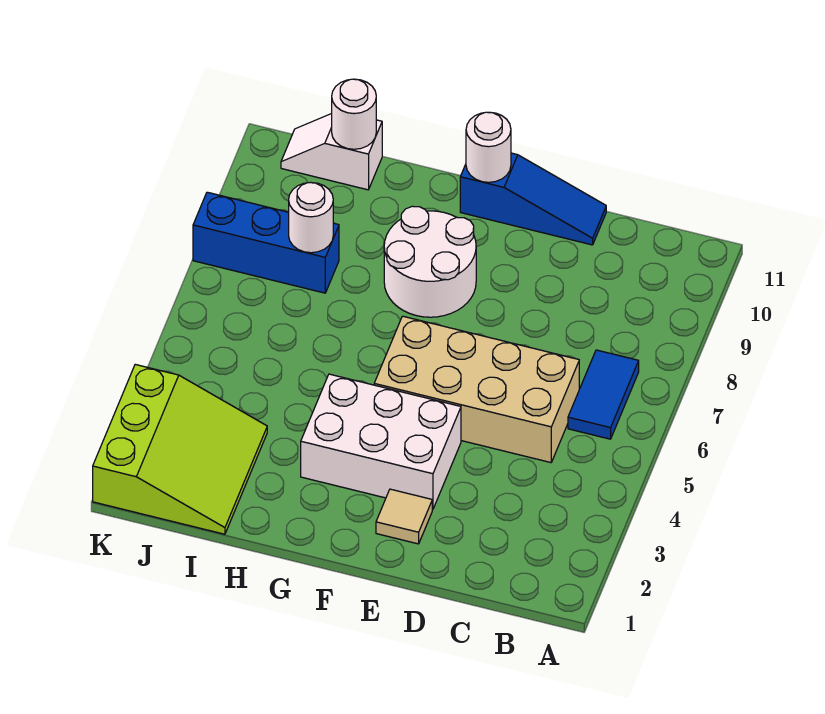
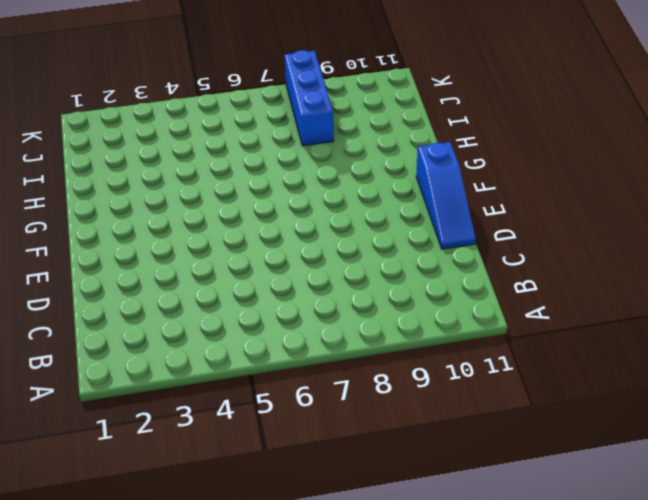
none -> blue tile B6:B7 level 1
none -> tan brick C5:F6 level 1
none -> tan tile E2 level 1

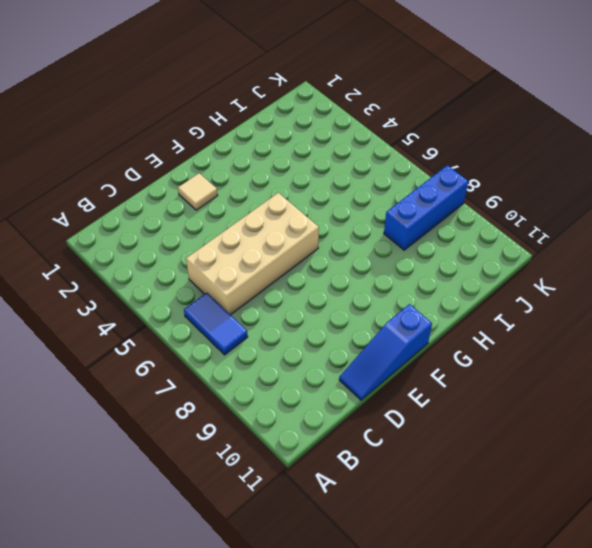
none -> white brick E3:G4 level 1
none -> white round brick F8:G9 level 1
none -> lime slope I1:K3 level 1 top K

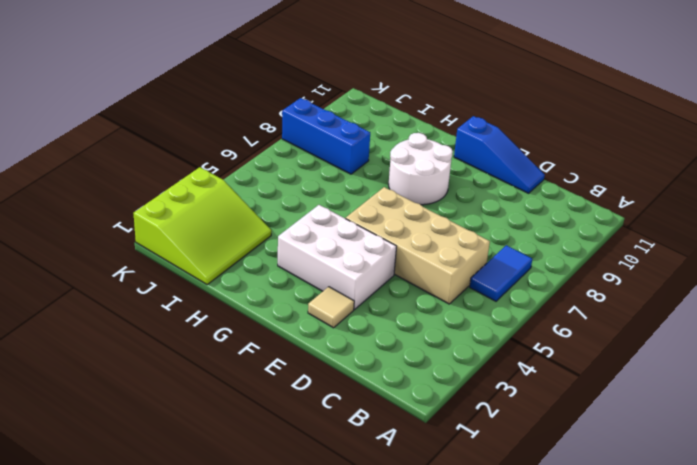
none -> white slope I11:J11 level 1 top I
none -> white round brick F11 level 2
none -> white round brick I8 level 2

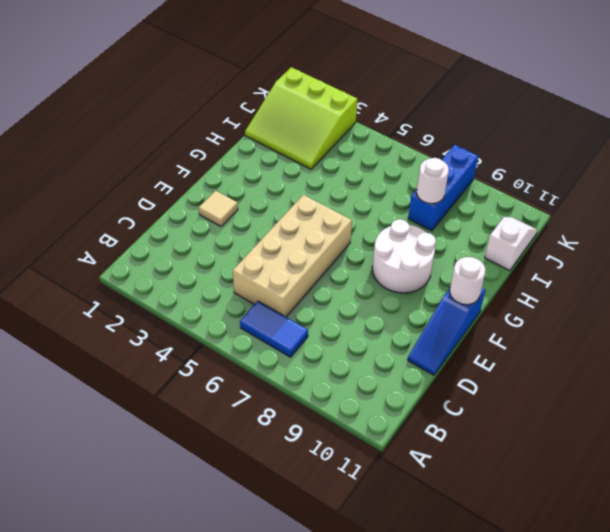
none -> white brick E3:G4 level 1
none -> white round brick I11 level 2

